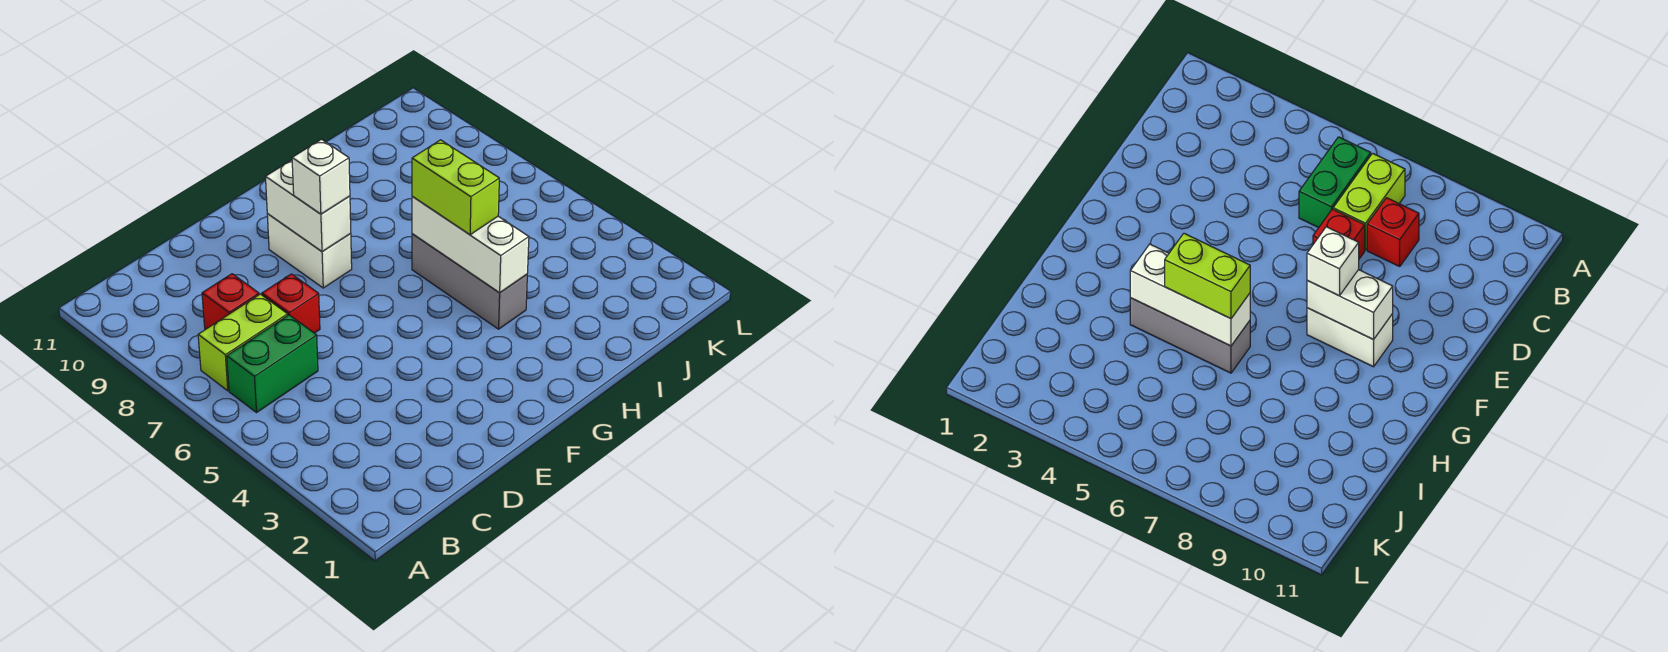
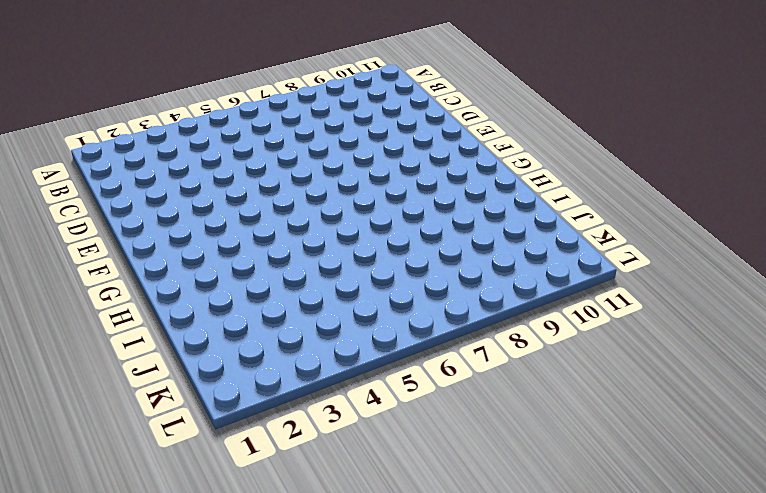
none -> green brick B6:C6 level 1
none -> lime brick B7:C7 level 1

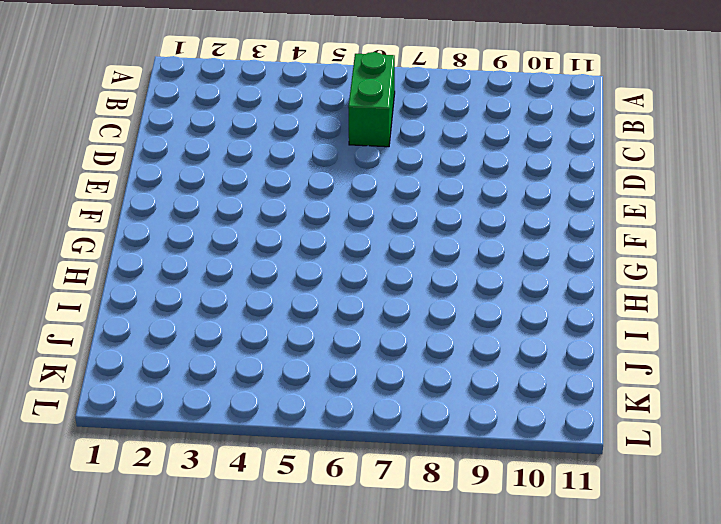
none -> lime brick B7:C7 level 1
none -> red brick C8 level 1

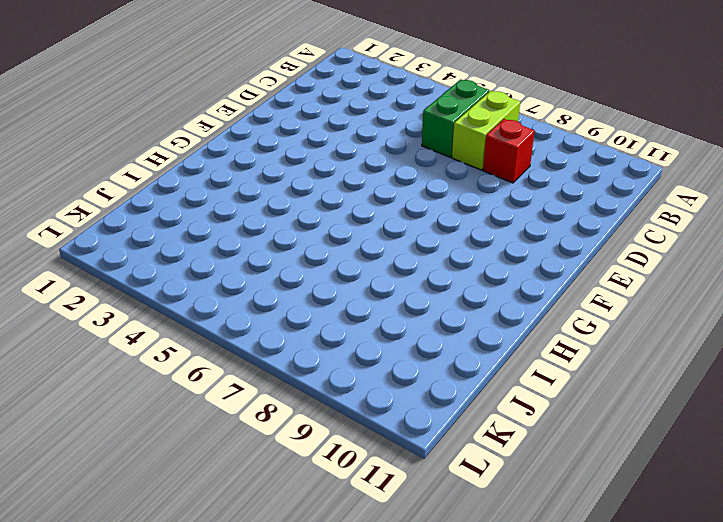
none -> red brick D7 level 1
none -> white brick F8:F9 level 1

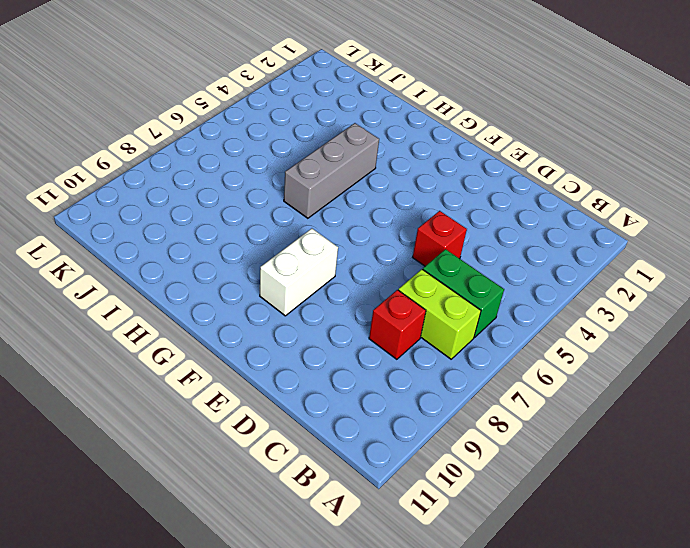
red brick D5 level 1 -> red brick D7 level 1
none -> white brick F8:F9 level 2
none -> white brick H4:H6 level 2

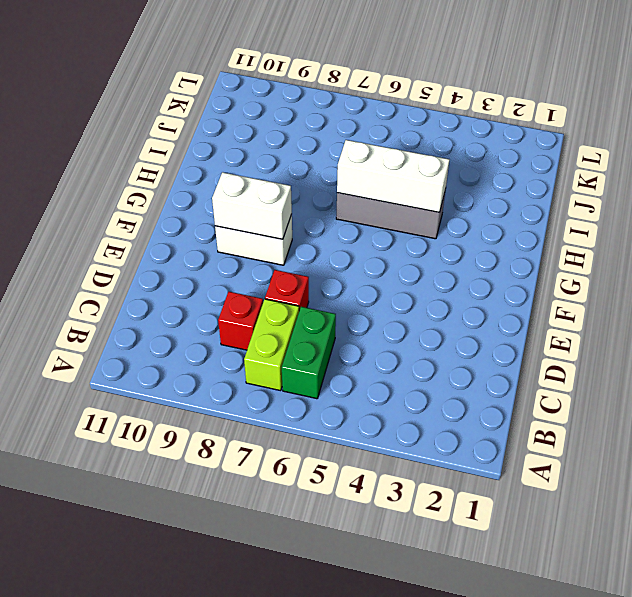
none -> white brick F8 level 3
none -> lime brick H5:H6 level 3

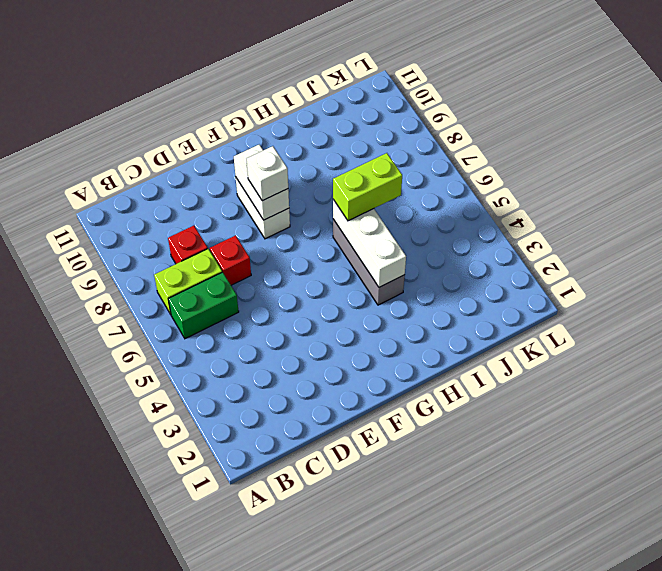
lime brick H6:I6 level 3 -> lime brick H5:H6 level 3

